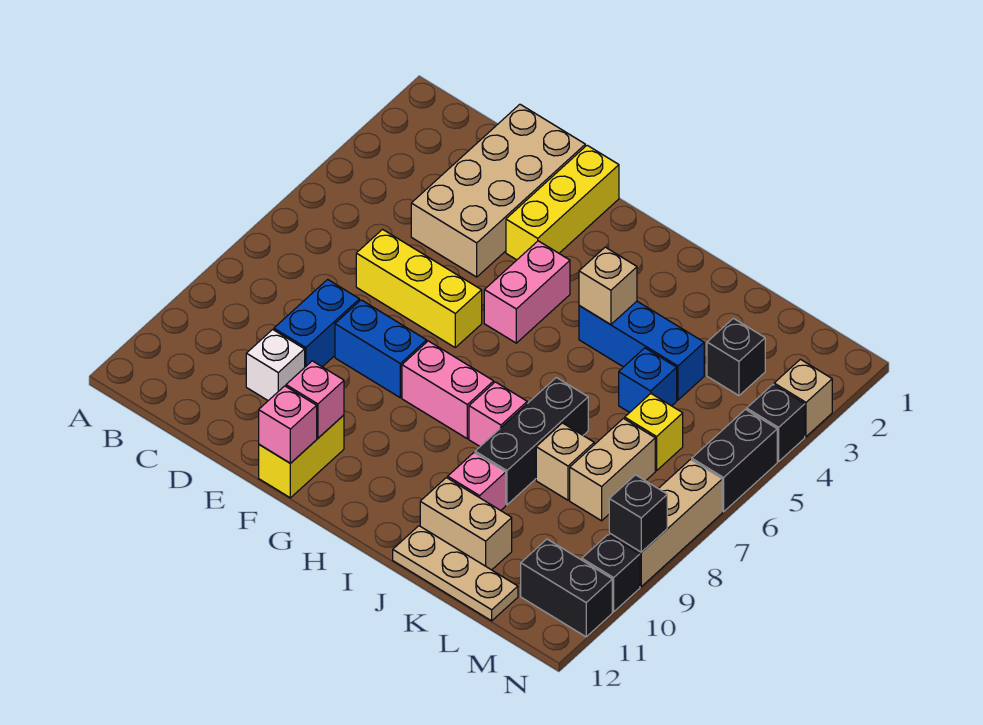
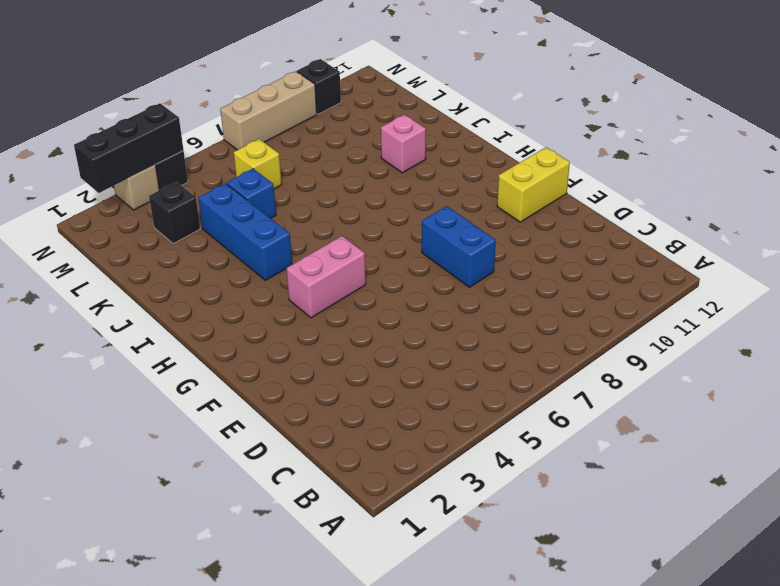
black brick N2:N4 level 2 -> black brick J7:J9 level 1
none -> tan brick D1:E4 level 1
none -> yellow brick D6:F6 level 1
none -> blue brick D8:D9 level 1
none -> white brick D10 level 1

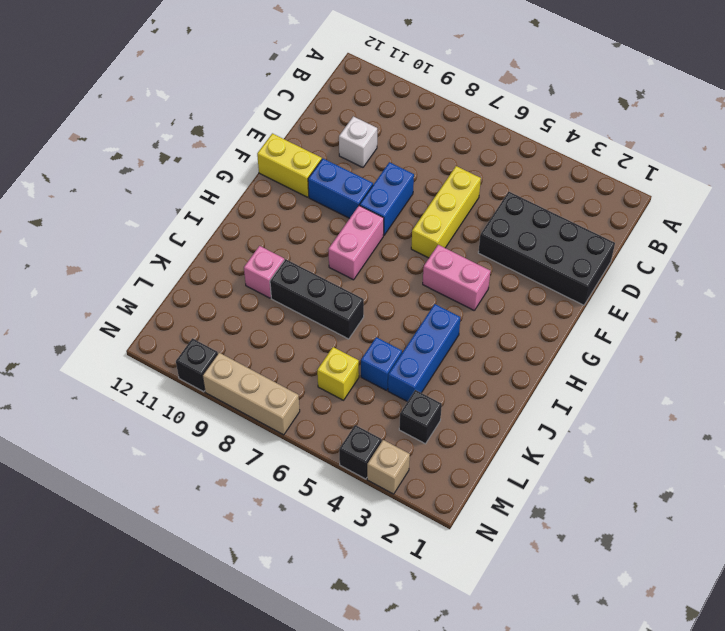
black brick D1:E4 level 1 -> tan brick D1:E4 level 1
blue brick F9:F10 level 1 -> blue brick D8:D9 level 1
none -> yellow brick F1:F3 level 1
none -> pink brick I8 level 1
none -> tan brick J11:K11 level 1
none -> tan plate J12:L12 level 1

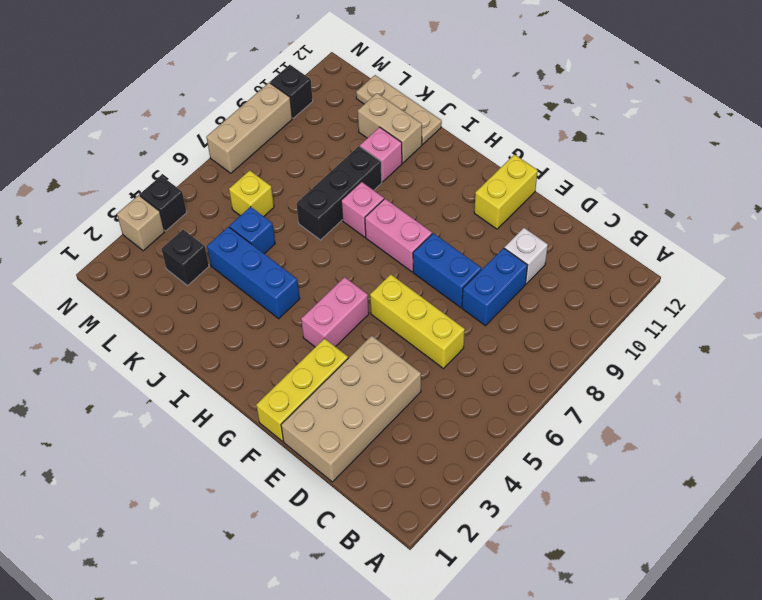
none -> tan brick K8 level 1
none -> tan brick L7:L8 level 1
none -> black brick M11:N11 level 1
none -> black brick N5:N6 level 1

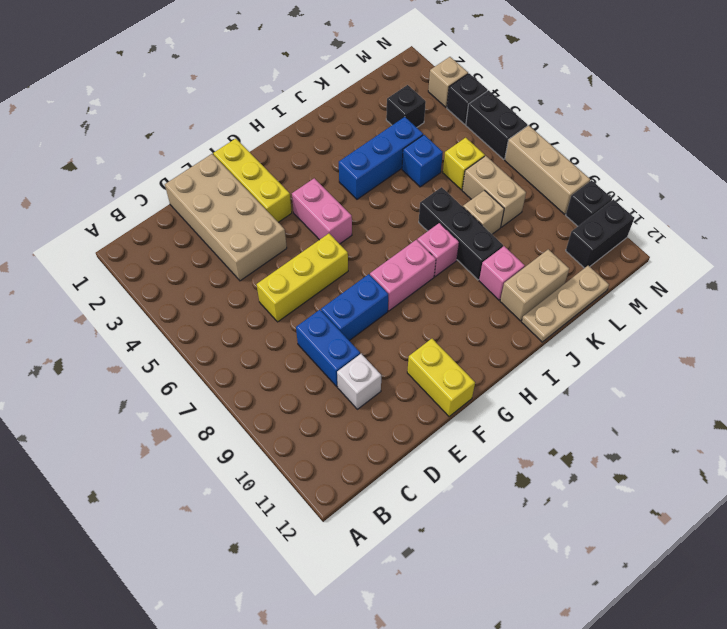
none -> pink brick F11 level 2
none -> pink brick F12 level 2
none -> tan brick I4 level 2
none -> black brick N9 level 2

